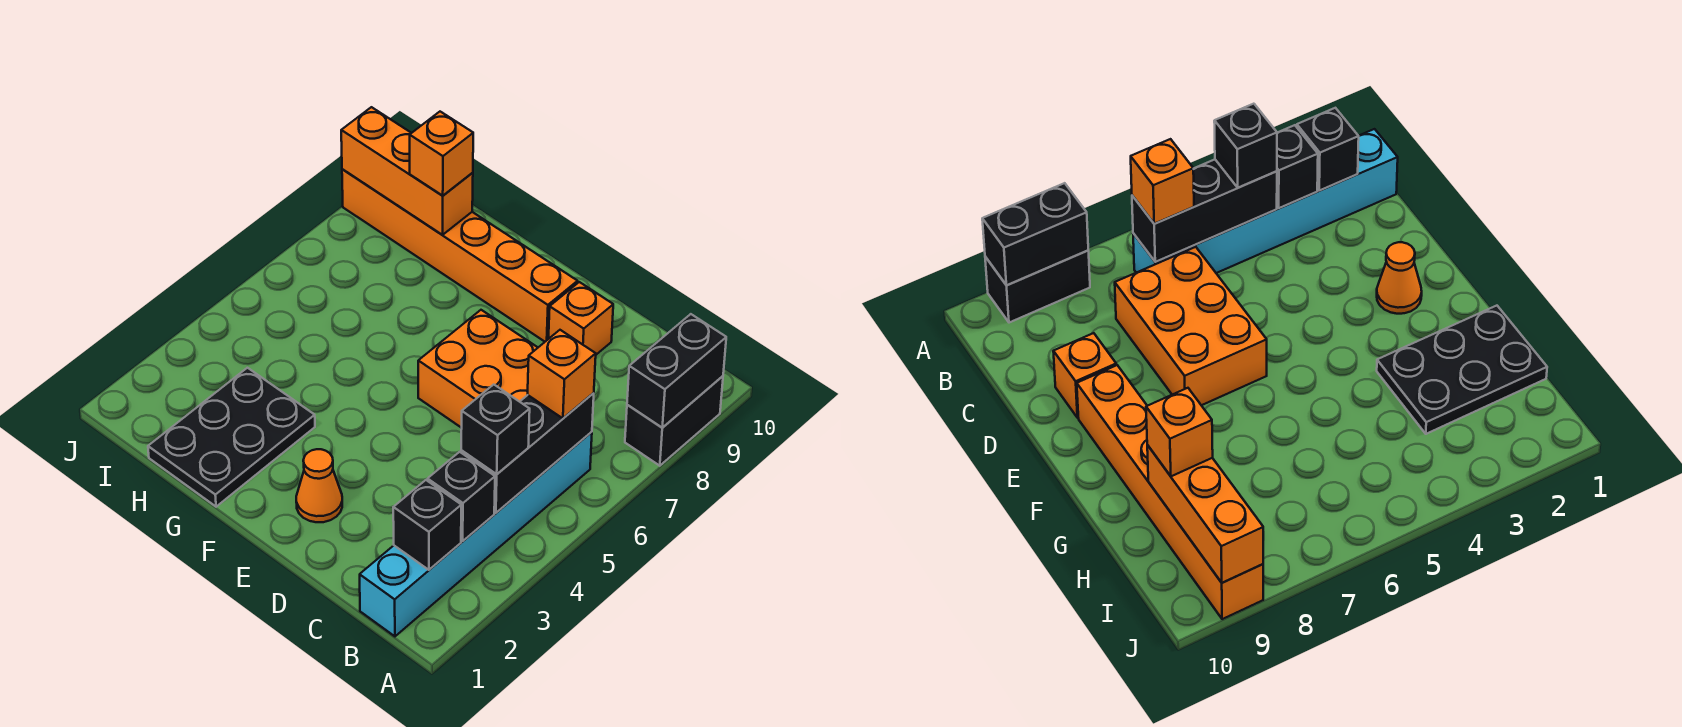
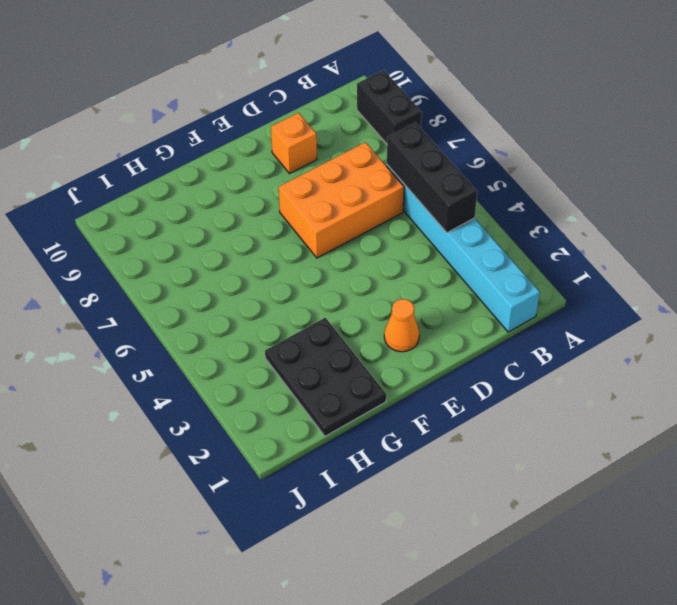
none -> orange brick E9:J9 level 1
none -> black brick A8:A9 level 2
none -> black brick B2 level 2

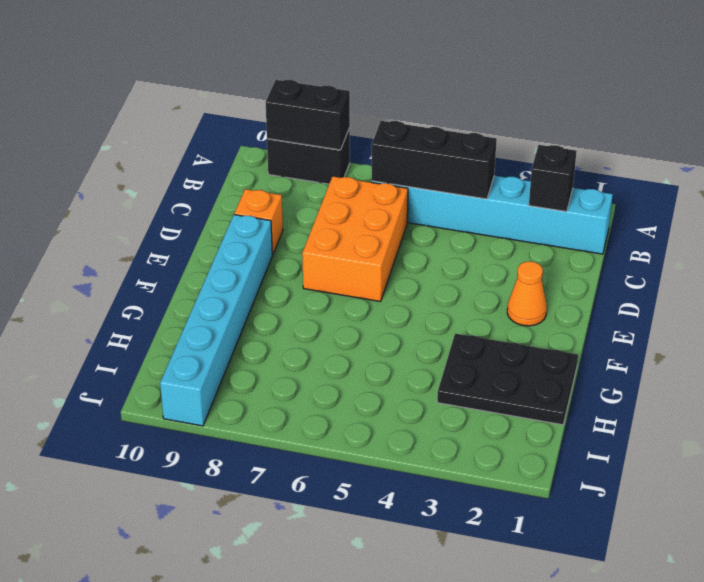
cyan brick E9:J9 level 1 -> orange brick E9:J9 level 1
none -> black brick B3 level 2
none -> orange brick H9:J9 level 2
none -> black brick B4 level 3

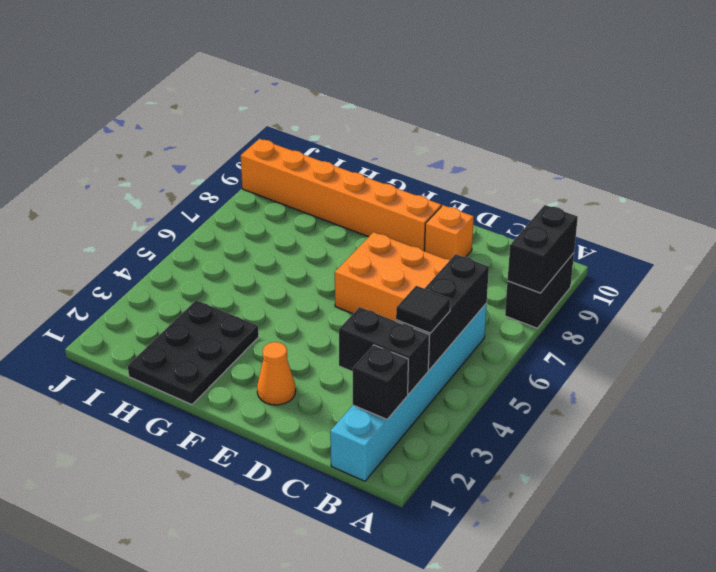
black brick B3:C3 level 2 -> black brick B3 level 2
black tile B4 level 3 -> black brick B4 level 3
none -> orange brick H9:J9 level 2
none -> orange brick B6 level 3
none -> orange brick H9 level 3

